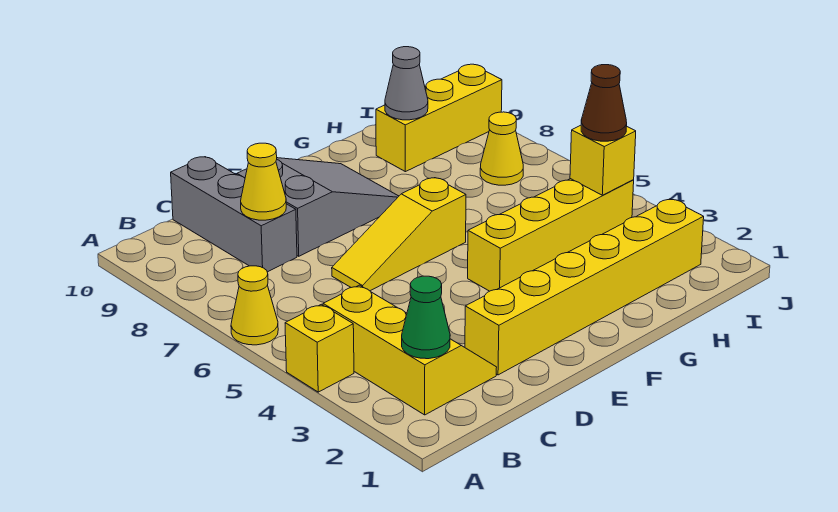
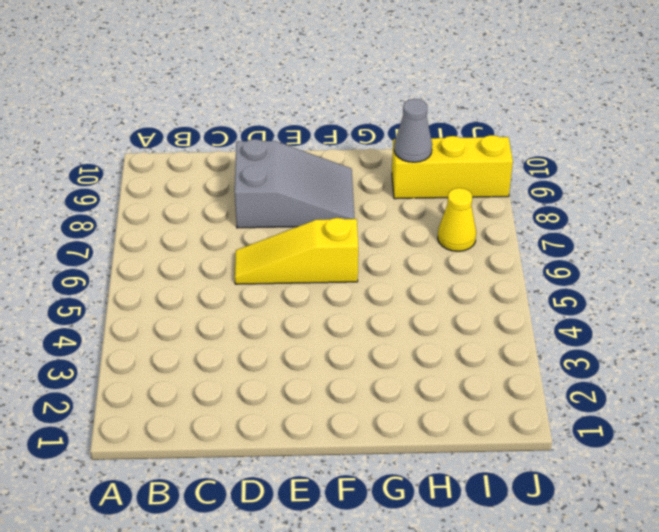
none -> yellow brick A4 level 1
none -> yellow cone A6 level 1
none -> yellow slope B2:C4 level 1 top B

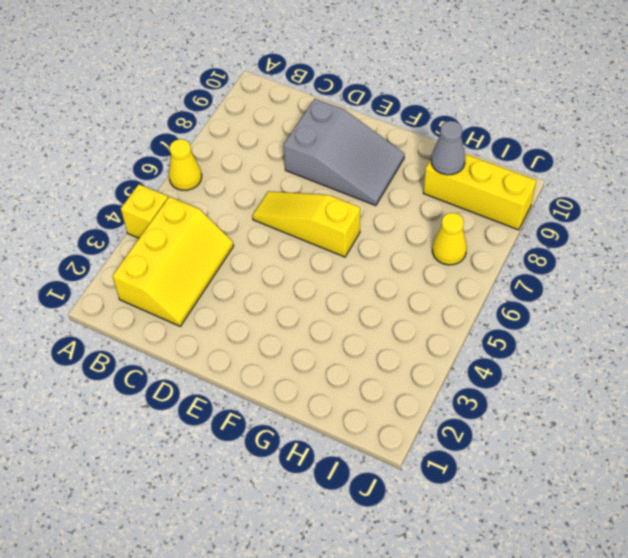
none -> grey brick C8:C10 level 1
none -> yellow brick D2:I2 level 1
none -> yellow brick F4:I4 level 1

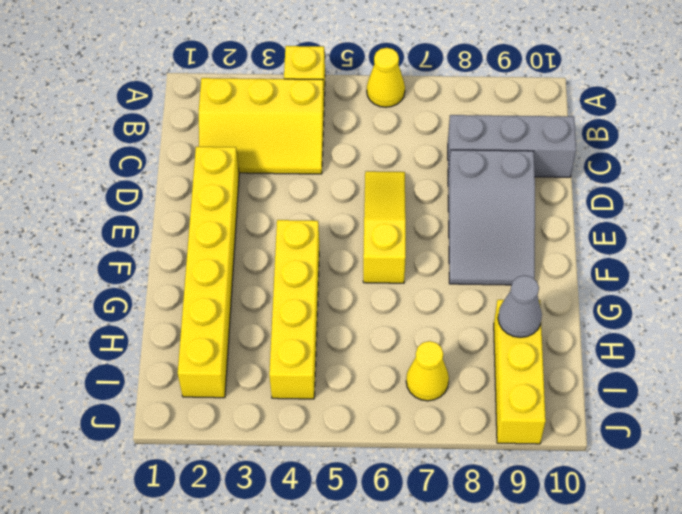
none -> green cone B2 level 2
none -> yellow cone C8 level 2
none -> yellow brick I4 level 2

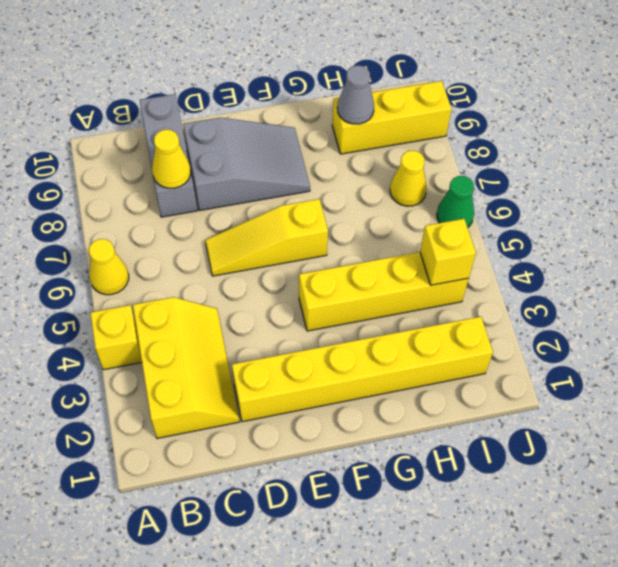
green cone J6 level 1 -> green cone B2 level 2
none -> brown cone I4 level 3

